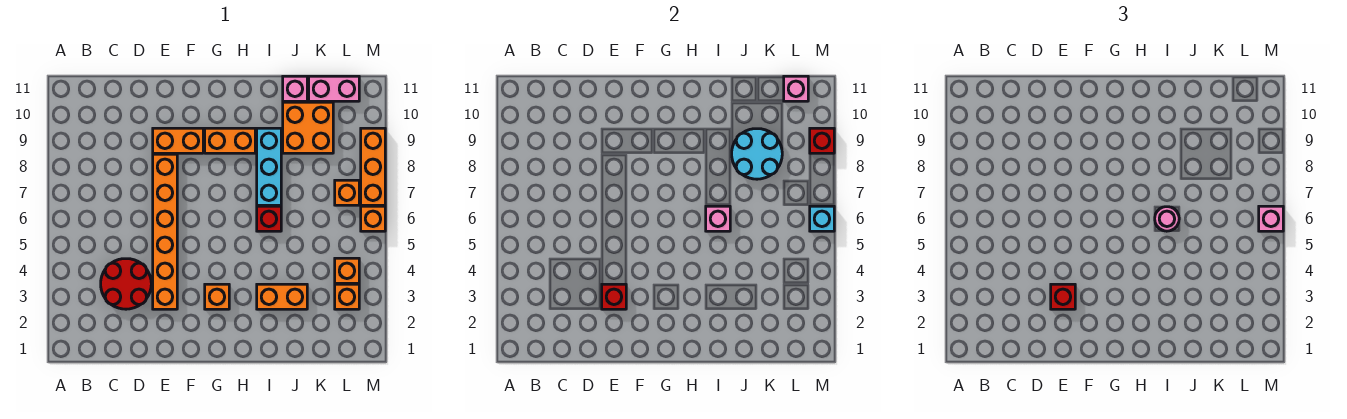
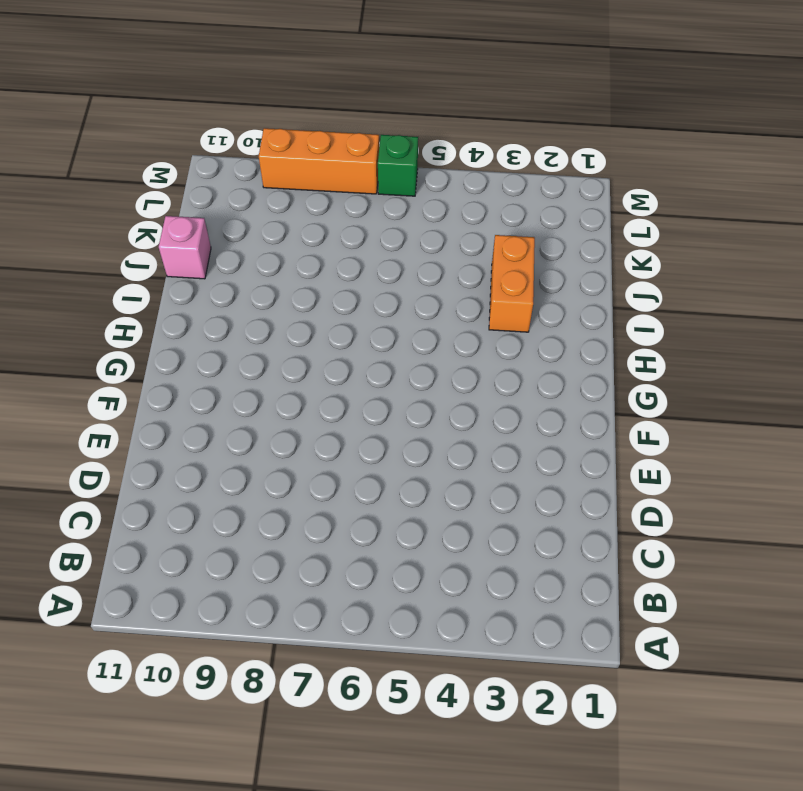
green brick M6 level 1 -> orange brick M6 level 1
none -> red round brick C3:D4 level 1
none -> orange brick E3:E8 level 1
none -> orange brick E9:F9 level 1

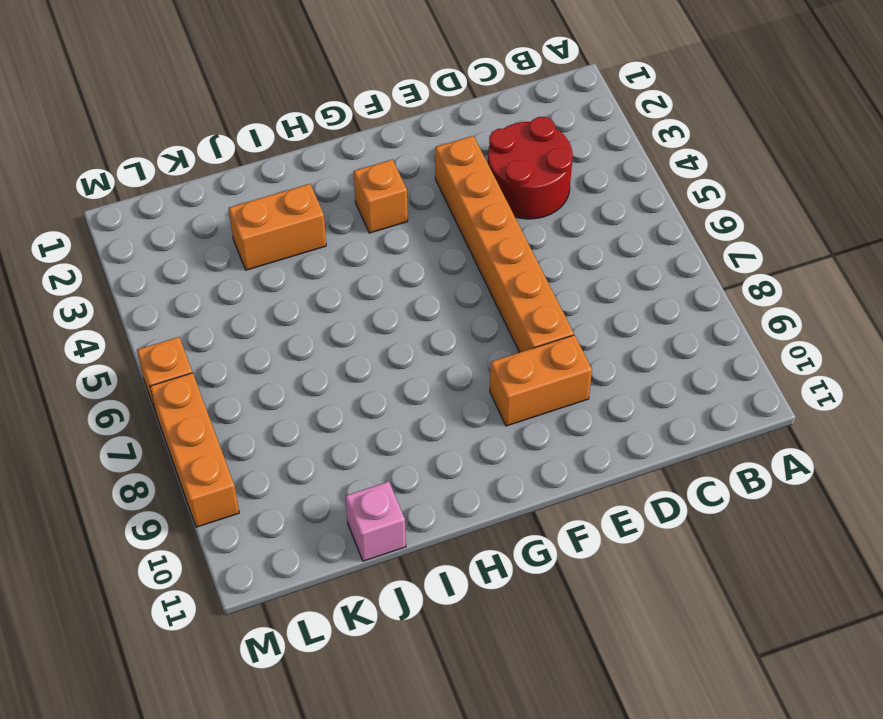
none -> orange brick G9:H9 level 1
none -> red brick I6 level 1
none -> cyan brick I7:I9 level 1

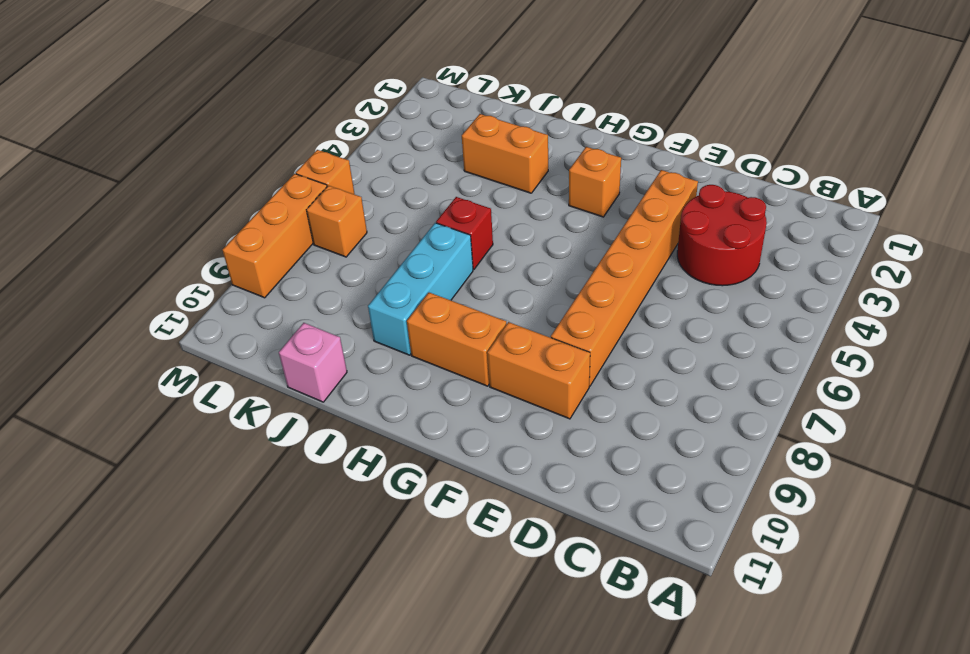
none -> orange brick J9:K10 level 1
none -> pink brick K11:L11 level 1
none -> orange brick L3 level 1

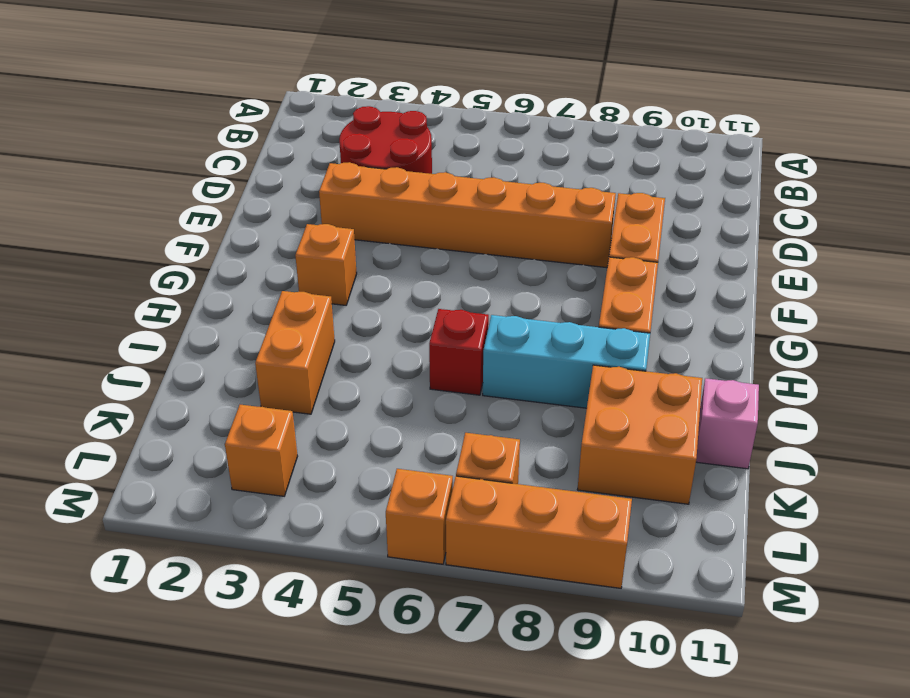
none -> pink brick K11:L11 level 1
none -> orange brick L4 level 1
none -> red brick E3 level 2

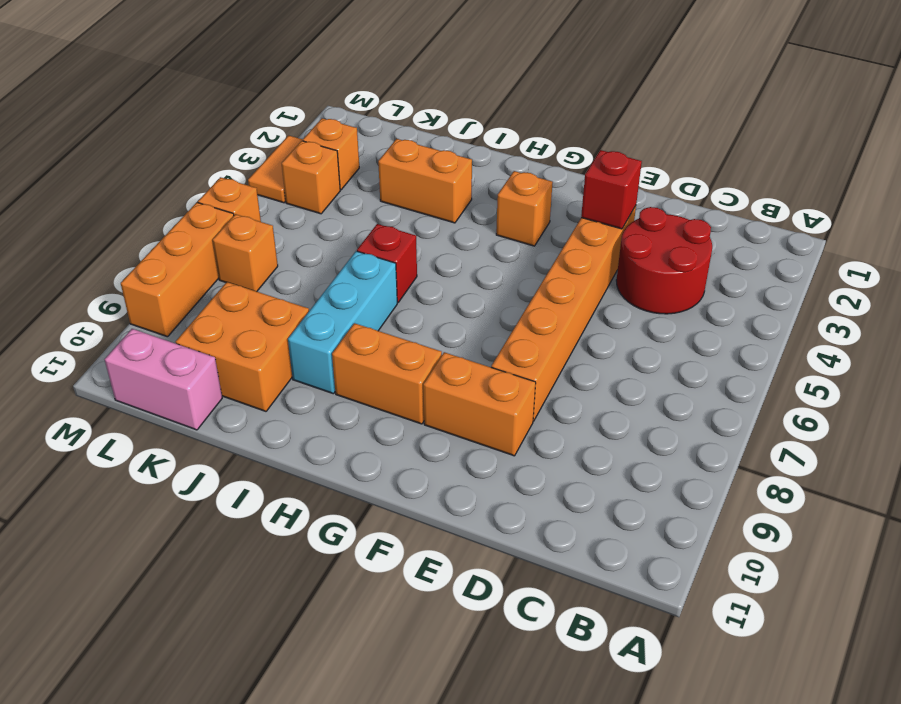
orange tile M3:M4 level 1 -> none
none -> pink brick J11 level 1
none -> pink brick I6 level 2
none -> cyan round brick J8:K9 level 2

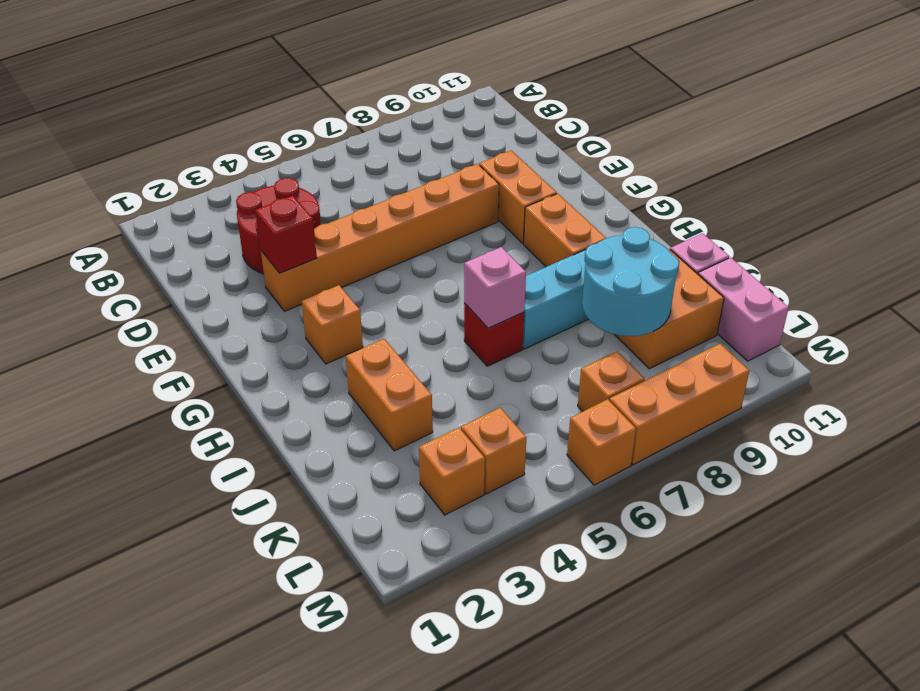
none -> pink brick L11 level 2
none -> cyan brick M6 level 2
none -> red brick M9 level 2

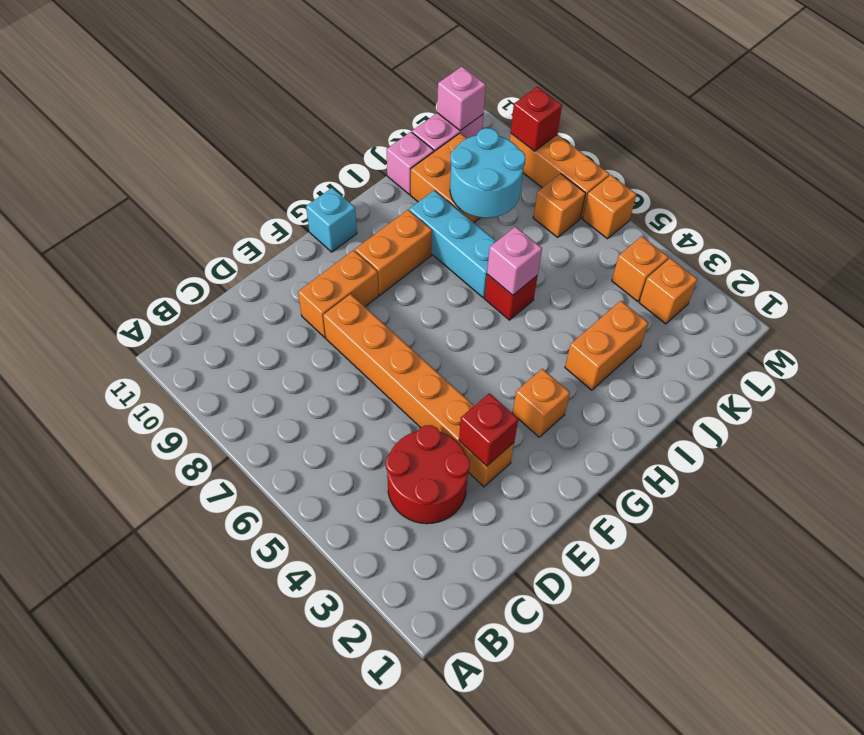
cyan brick G11 level 1 -> cyan brick M6 level 2
none -> red brick E3 level 3
none -> pink round brick I6 level 3
none -> pink brick M6 level 3

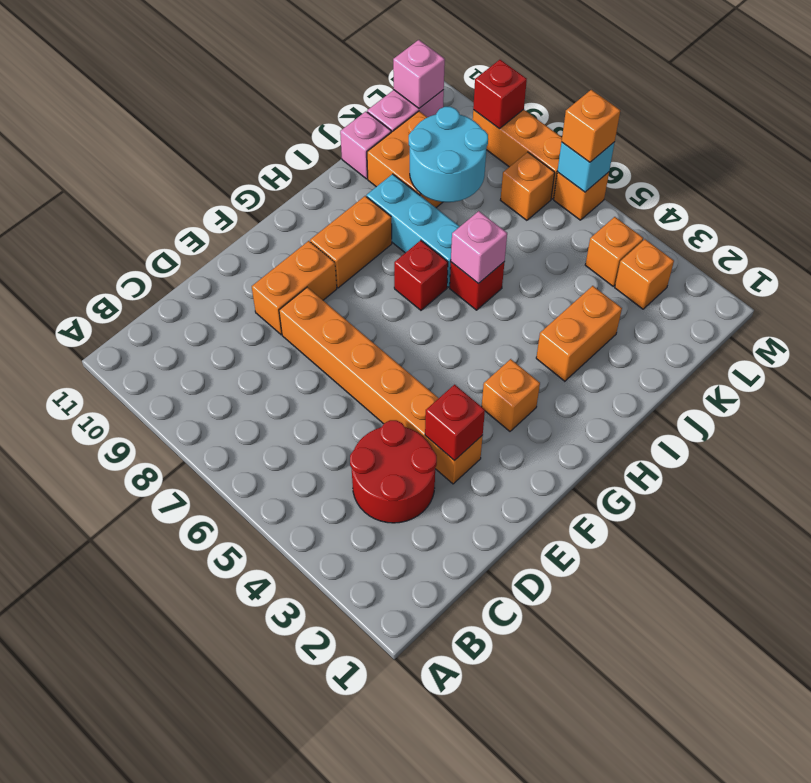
red brick H7 level 1 -> red brick E3 level 3
orange brick M6 level 3 -> pink brick M6 level 3
none -> pink round brick I6 level 3

